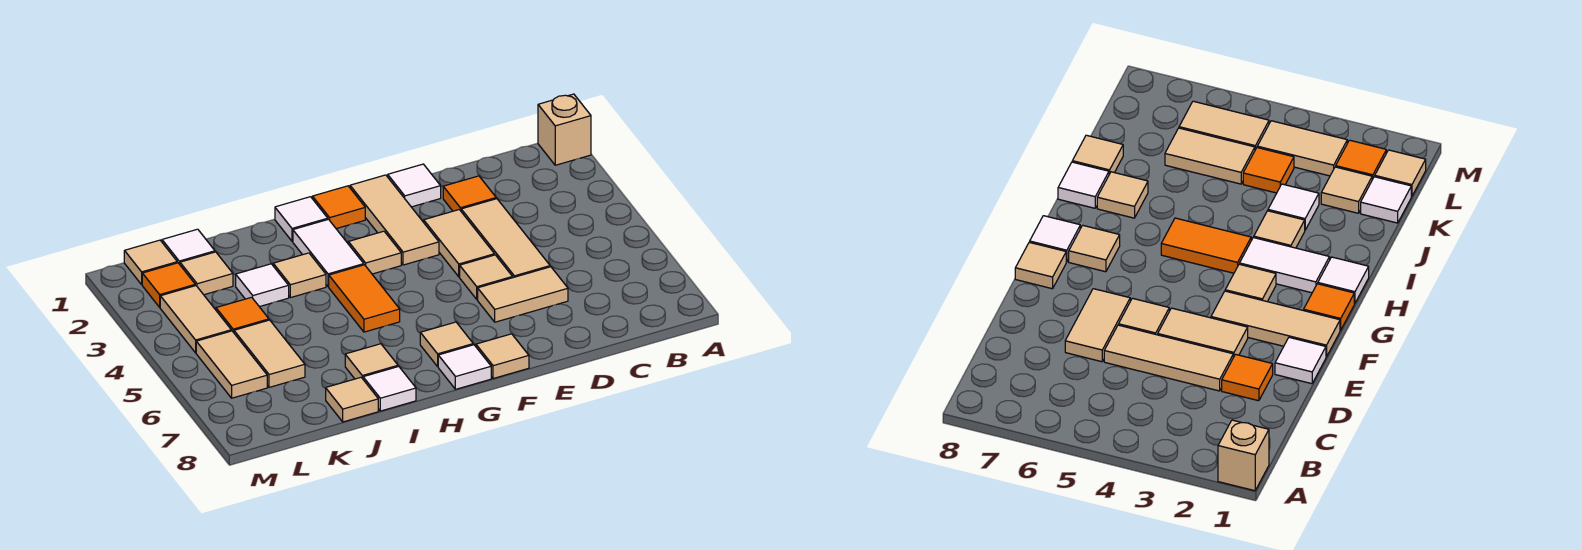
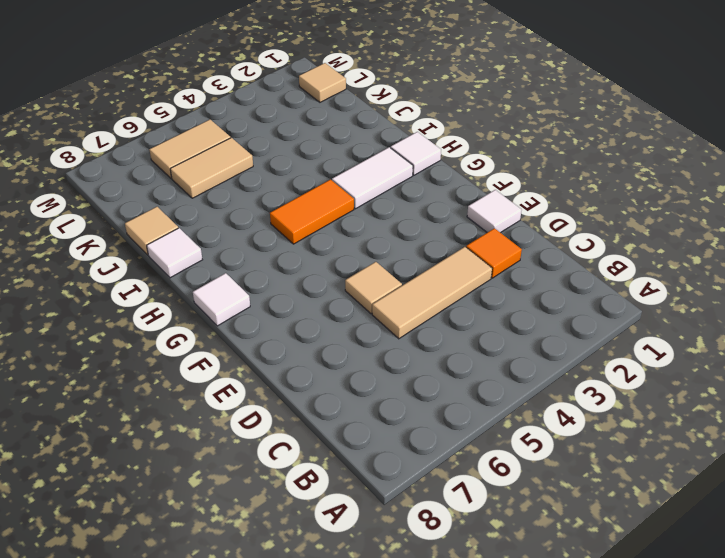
none -> tan brick A1 level 1
none -> tan tile D6:E6 level 1
none -> tan tile E3:E4 level 1

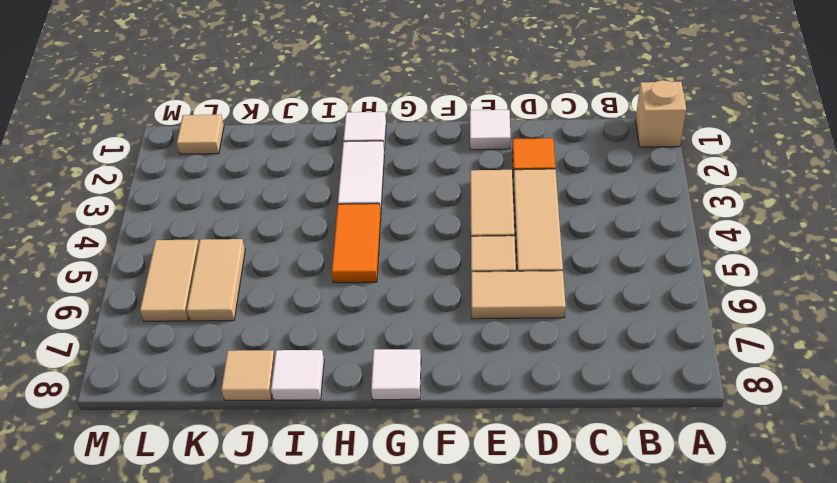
none -> tan tile F1:F3 level 1
none -> tan tile F8 level 1
none -> orange tile G1 level 1

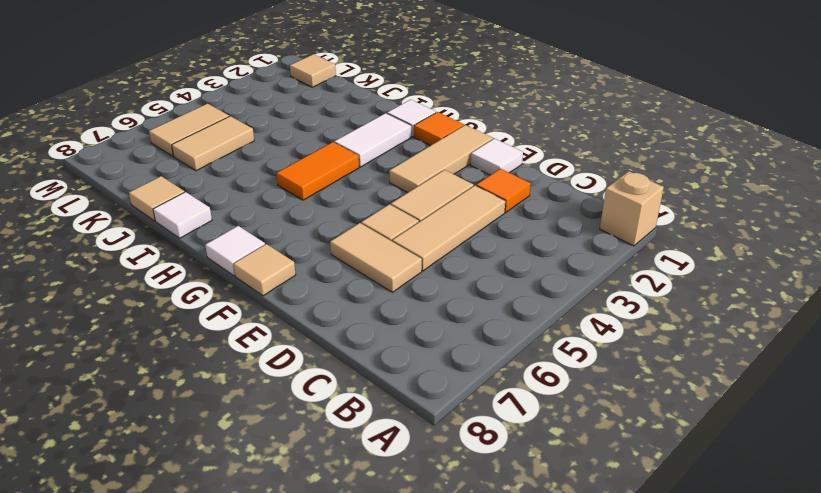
none -> tan tile G3 level 1
none -> tan tile G7 level 1
none -> tan tile I3 level 1

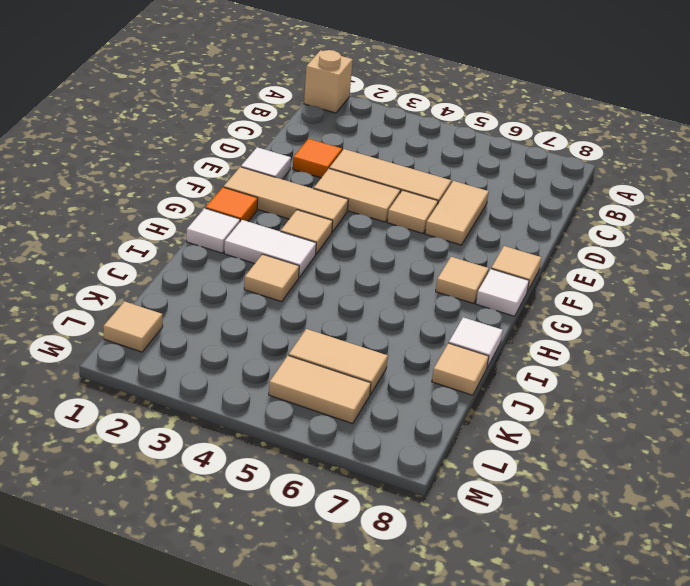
none -> orange tile H4:H5 level 1
none -> tan tile I7 level 1
none -> white tile J3 level 1

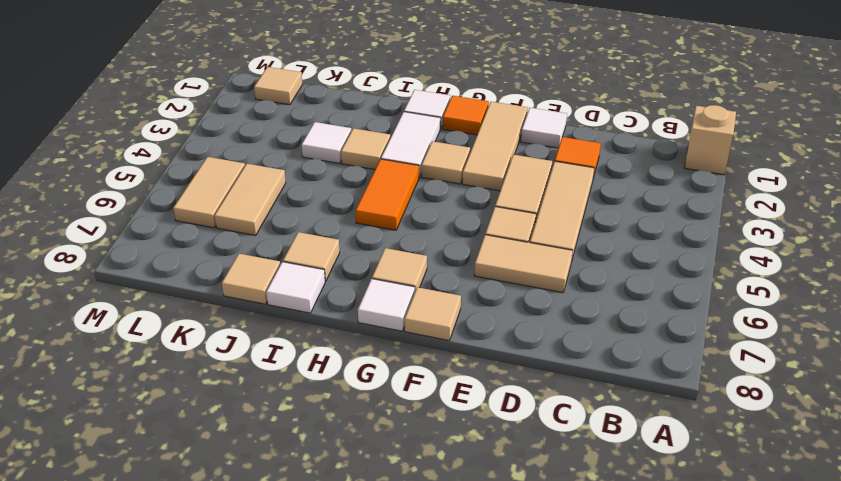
none -> white tile K1 level 1
none -> tan tile K2 level 1
none -> orange tile K4 level 1

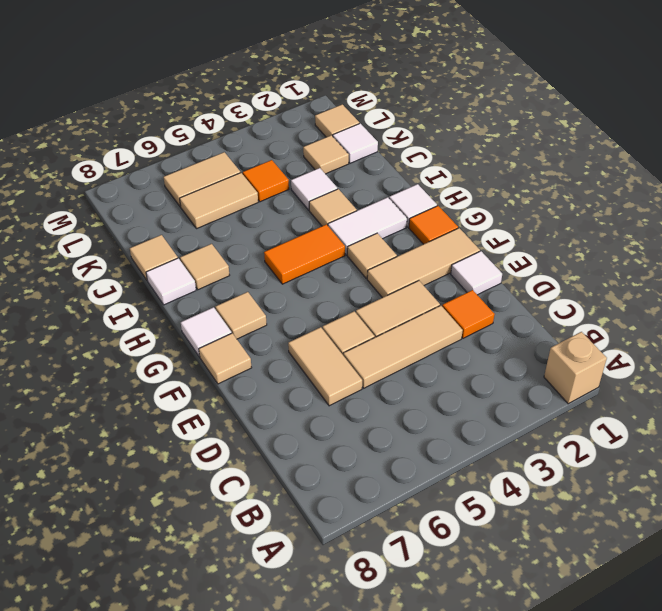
none -> orange tile L2 level 1
none -> tan tile L3:L4 level 1

